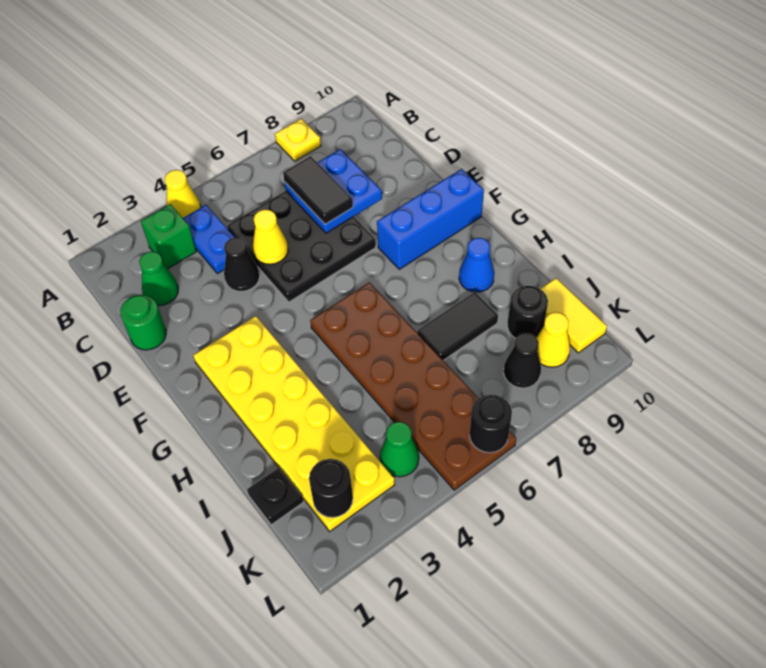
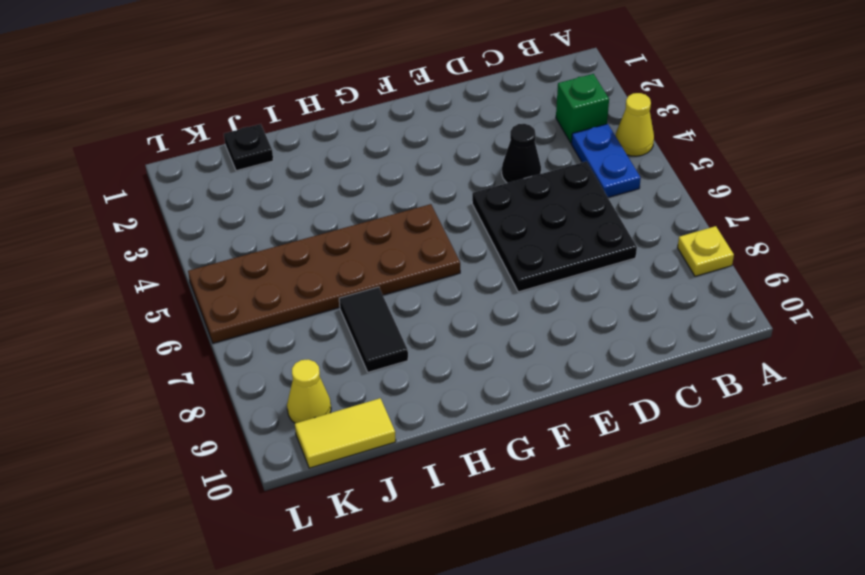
blue plate B4:B5 level 1 -> blue plate B4:C4 level 1
none -> green cone C2 level 1
none -> green round brick D1 level 1
none -> yellow plate F2:K3 level 1

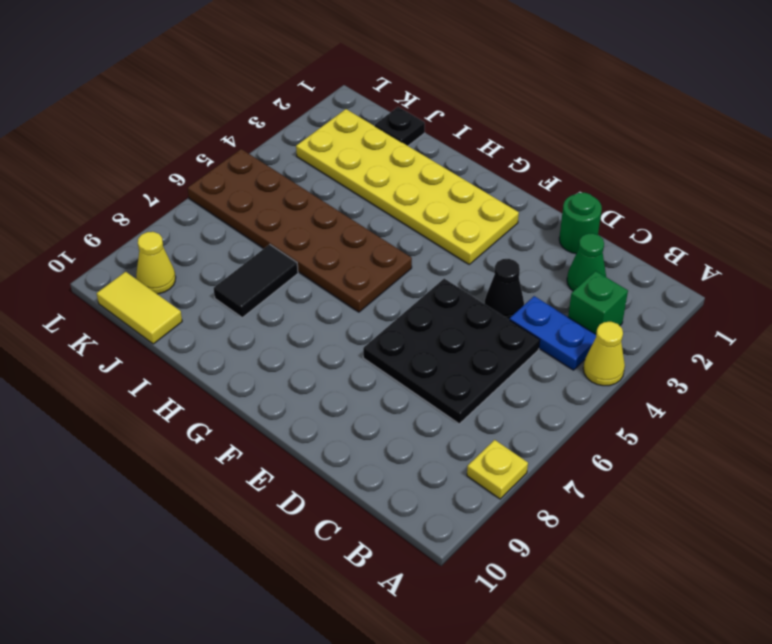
none -> blue brick F8:F10 level 1
none -> blue cone H9 level 1
none -> black round brick J9 level 1

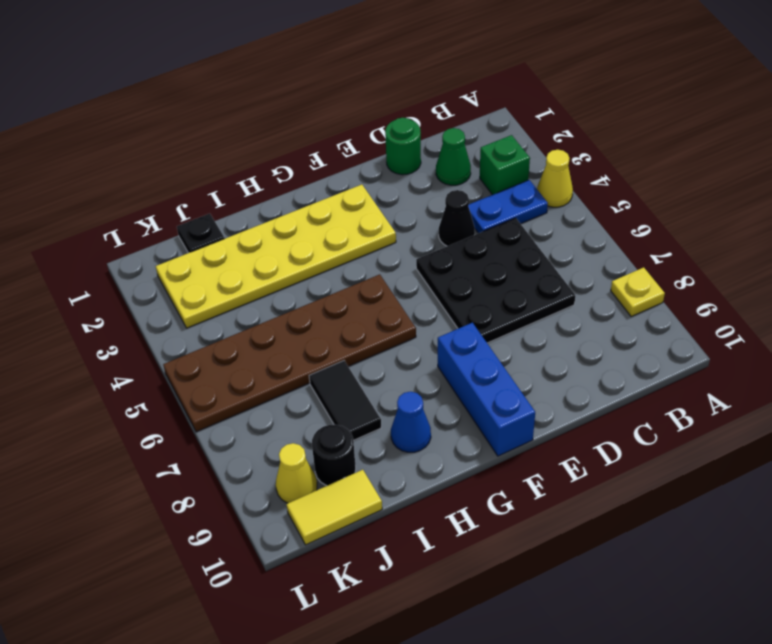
none -> green cone K4 level 1
none -> black cone K8 level 1
none -> blue plate C7:D8 level 2

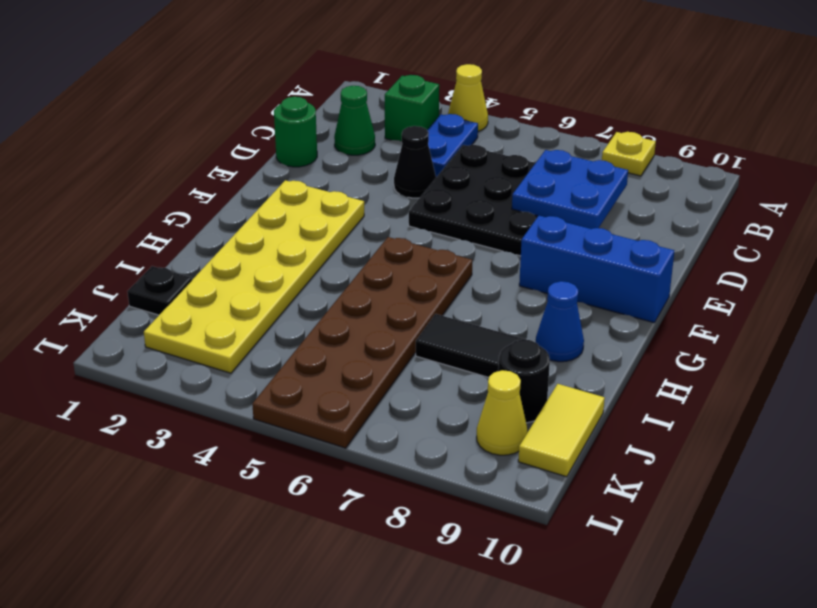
none -> green cone K4 level 1
none -> black cone K8 level 1
none -> yellow cone D5 level 2

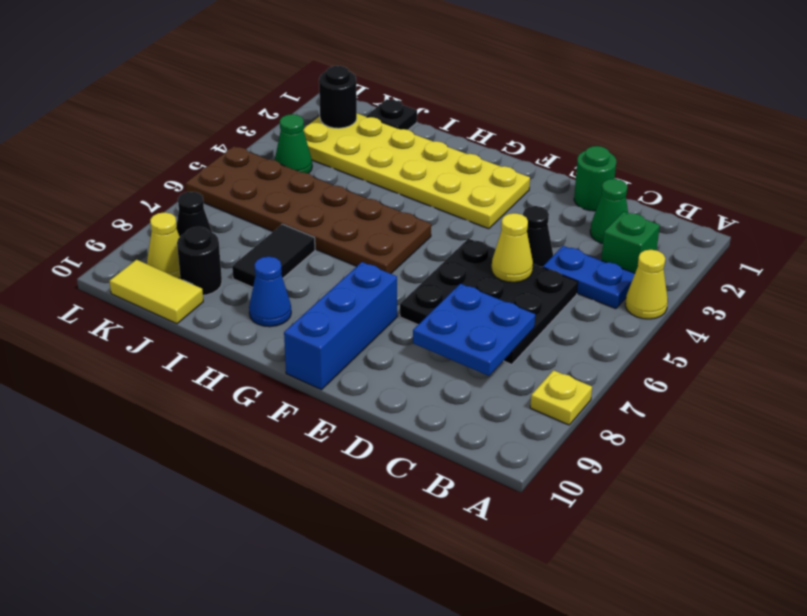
none -> black round brick L6 level 2
none -> black tile C7:D7 level 3

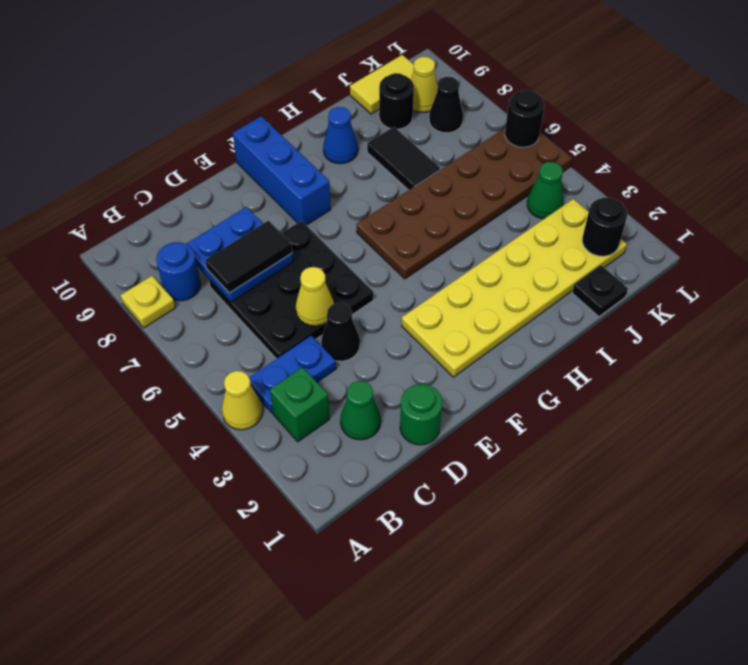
blue round brick B8 level 1 -> none

